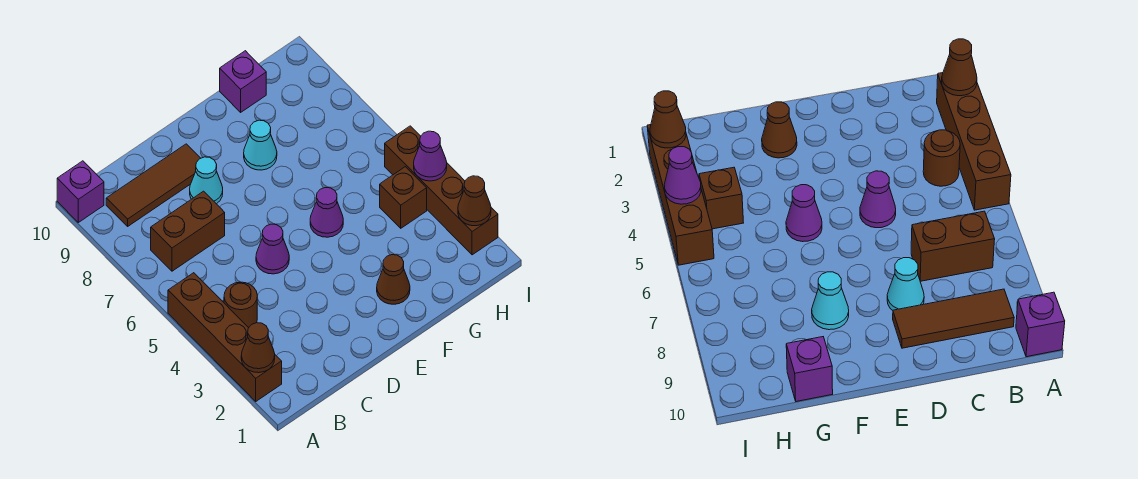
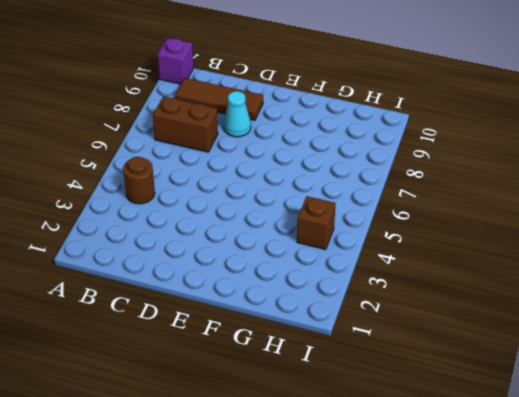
none -> brown brick A2:A5 level 1
none -> purple cone D5 level 1
none -> brown cone F2 level 1

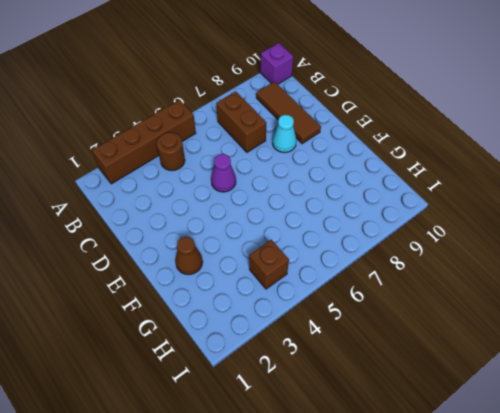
none -> purple cone F5 level 1
none -> cyan cone F8 level 1
none -> purple brick G10 level 1

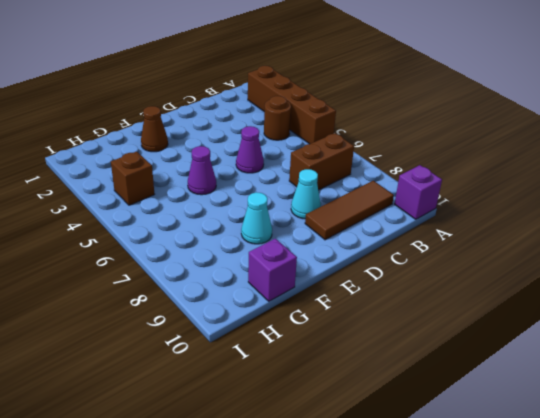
none -> brown brick I2:I5 level 1
none -> brown cone A2 level 2
none -> brown cone I2 level 2

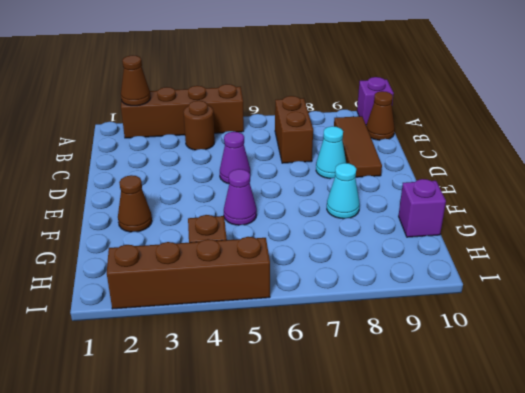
brown cone B10 level 1 -> brown cone I2 level 2
none -> purple cone I4 level 2

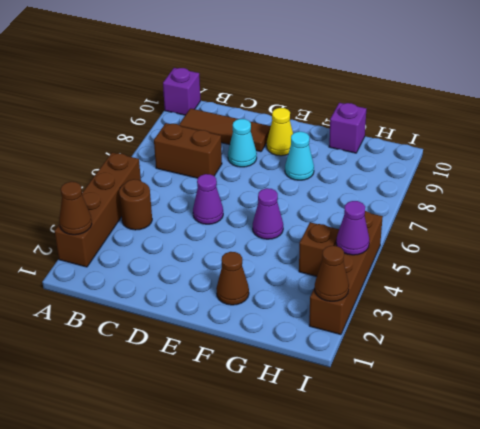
yellow cone E9 level 1 -> none

